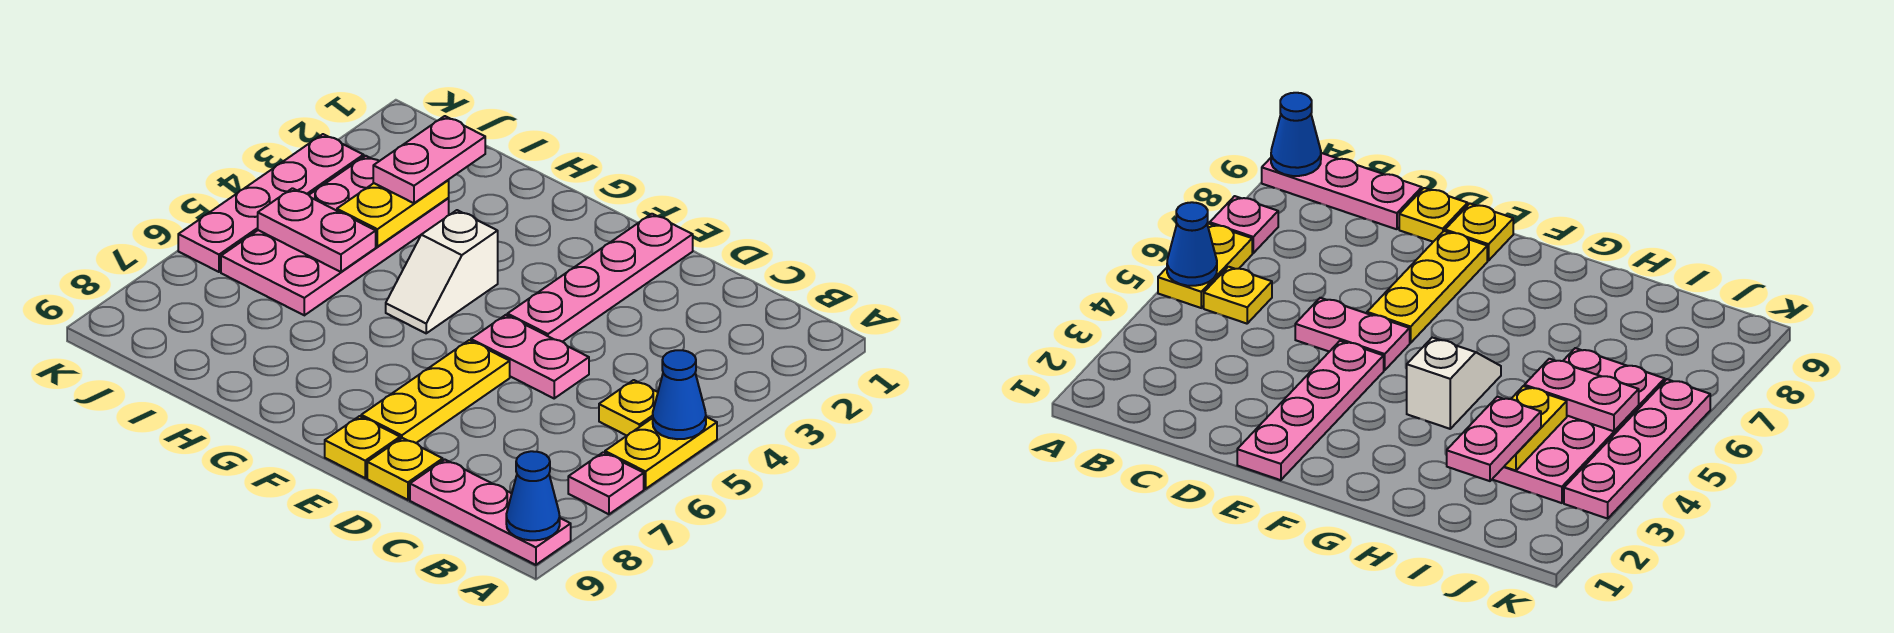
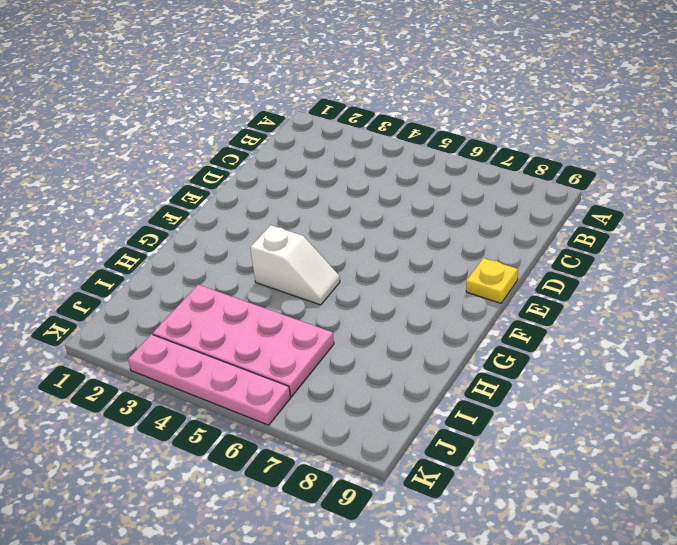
none -> yellow plate A5:A6 level 1
none -> pink plate A7 level 1
none -> pink plate A9:C9 level 1

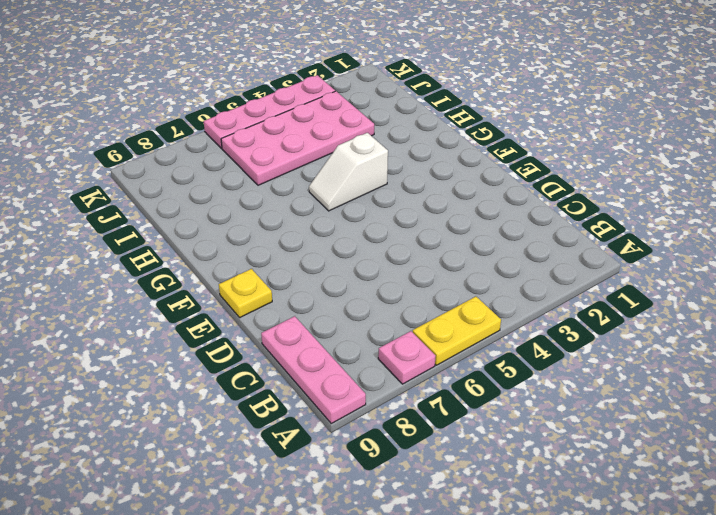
none -> yellow plate B5 level 1
none -> pink plate D5:E5 level 1
none -> yellow plate D9 level 1

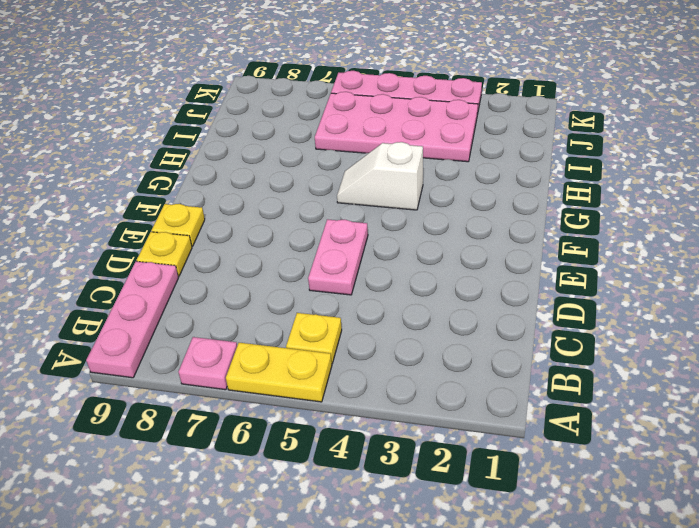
none -> pink plate E1:E4 level 1
none -> yellow plate E6:E8 level 1
none -> blue cone A5 level 2

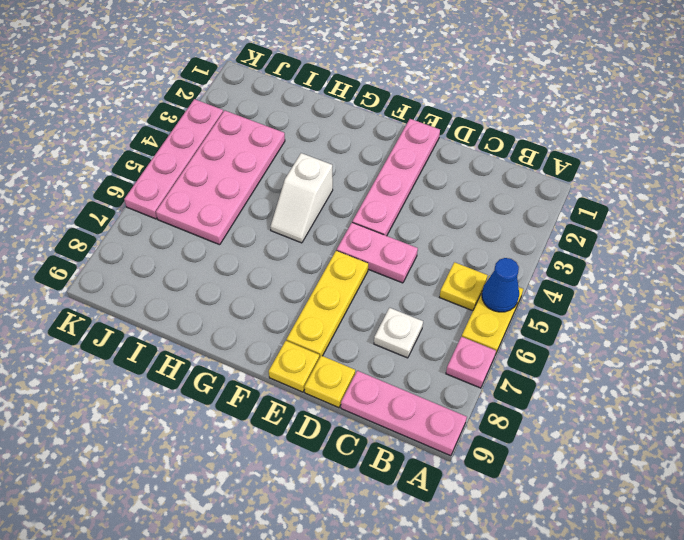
white plate C7 level 1 -> none
none -> blue cone A9 level 2
none -> yellow plate I3:I4 level 2
none -> pink plate I5:J5 level 2

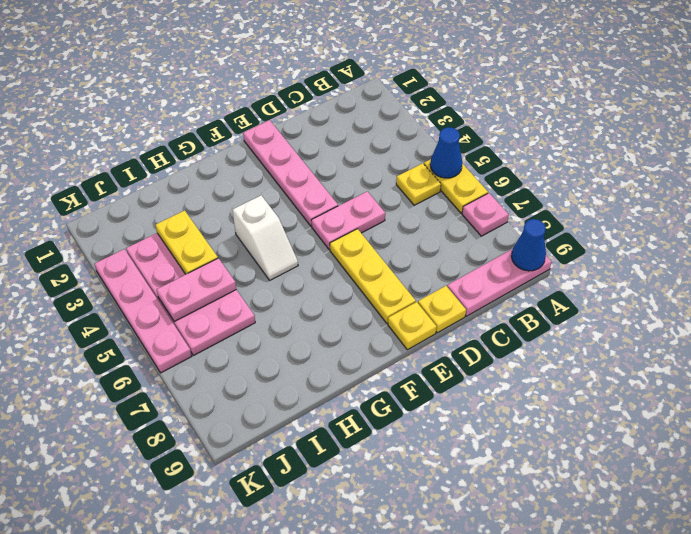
none -> pink plate I2:I3 level 3

